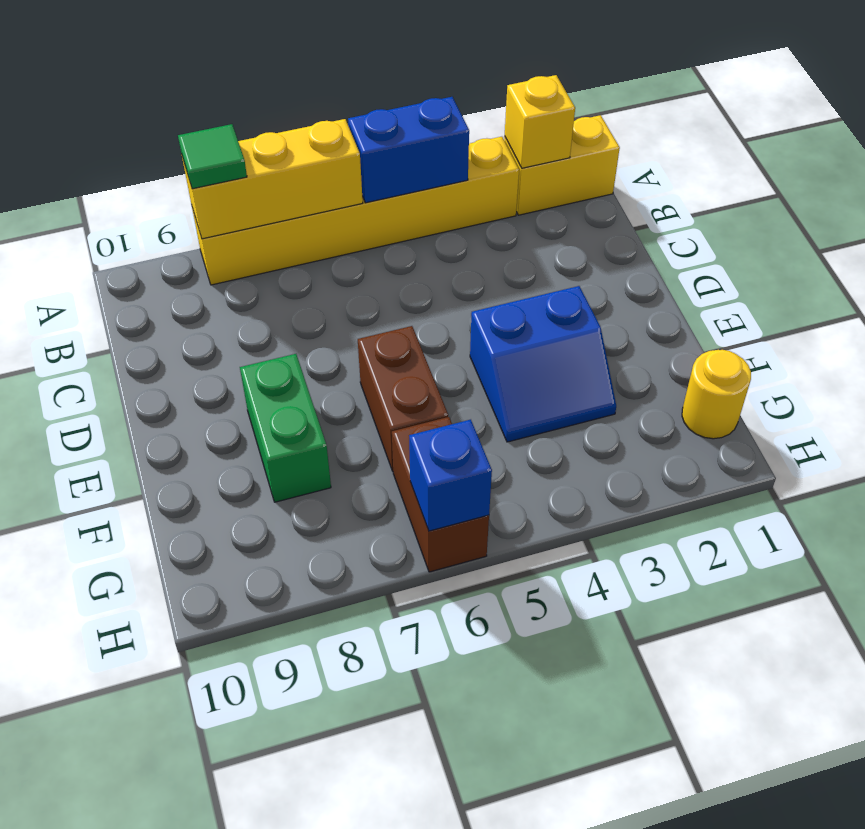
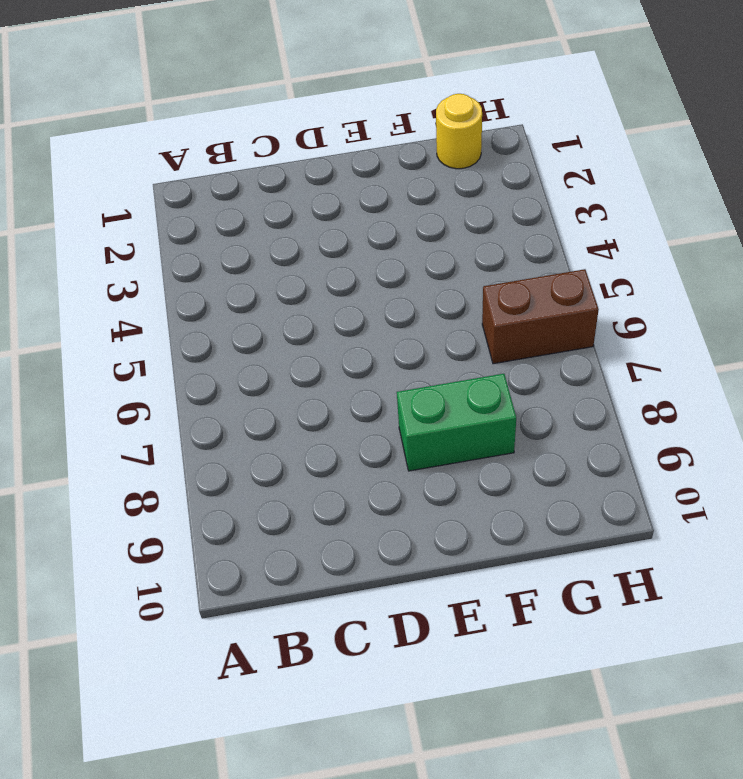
none -> yellow brick A1:A2 level 1
none -> yellow brick A3:A8 level 1
none -> blue slope E3:F4 level 1 top E

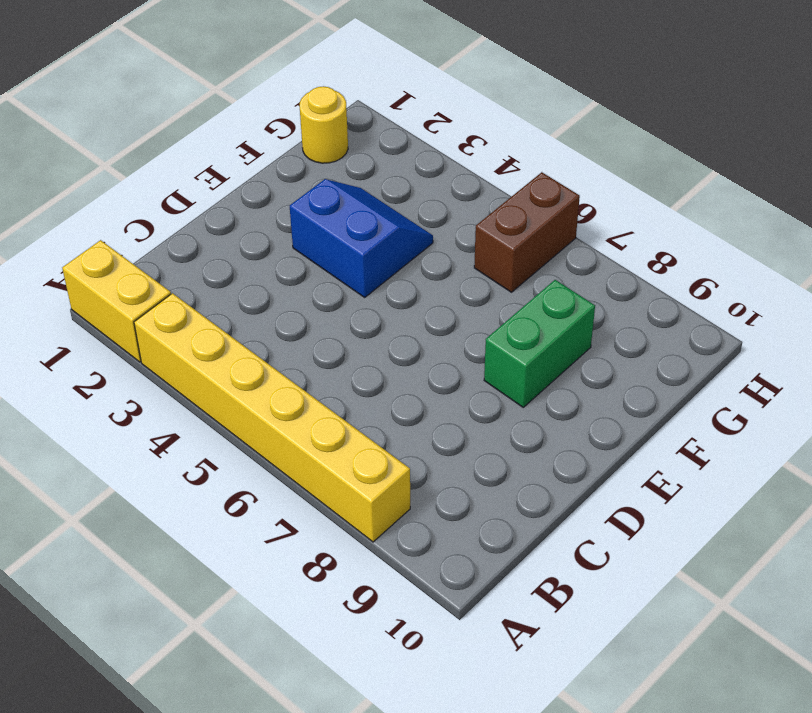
none -> brown brick E6:F6 level 1
none -> yellow brick A2 level 2
none -> blue brick A4:A5 level 2

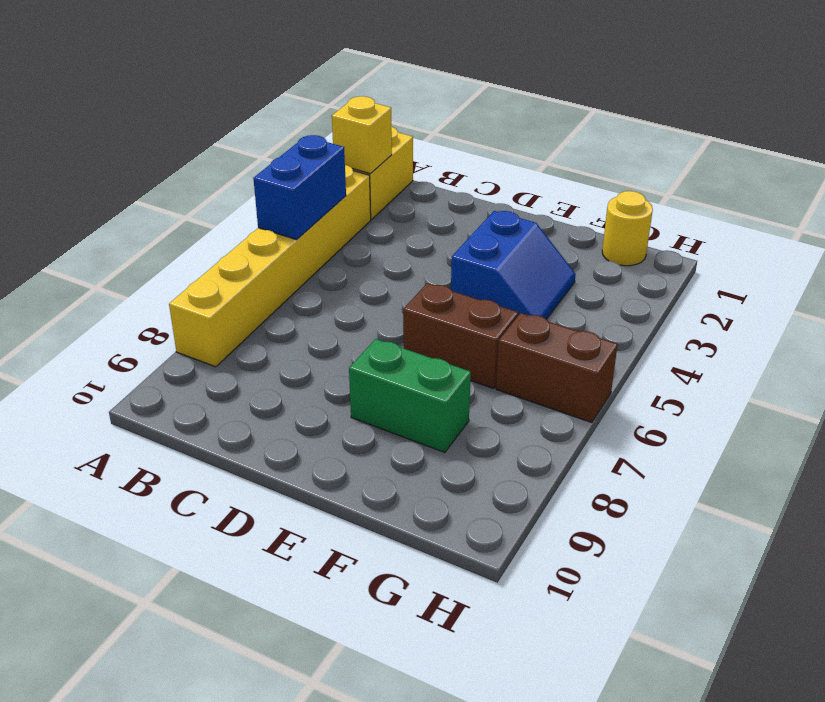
none -> yellow brick A6:A8 level 2
none -> blue brick H6 level 2
none -> green tile A8 level 3

